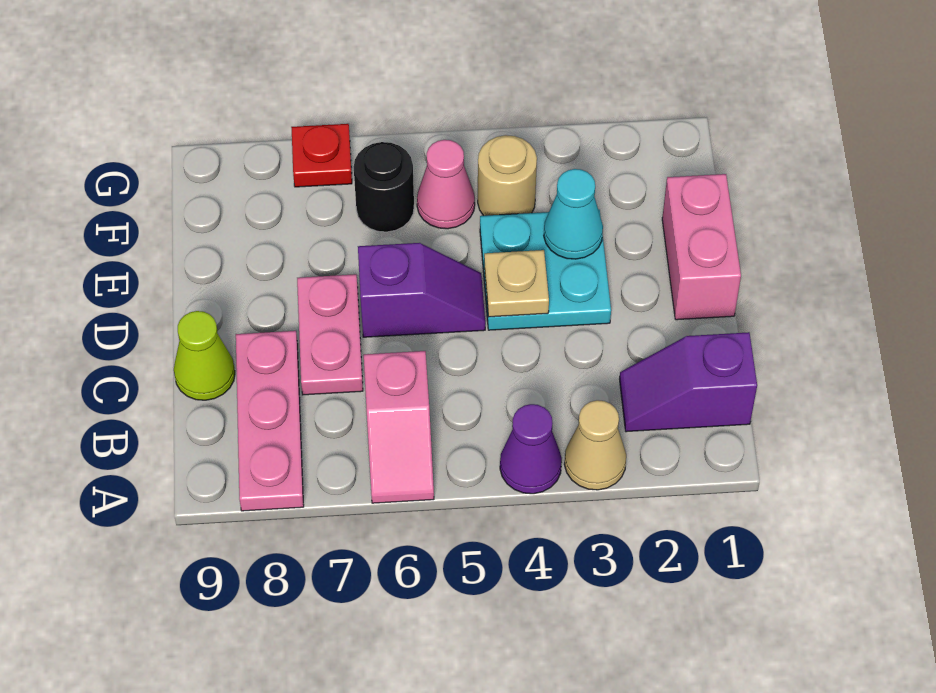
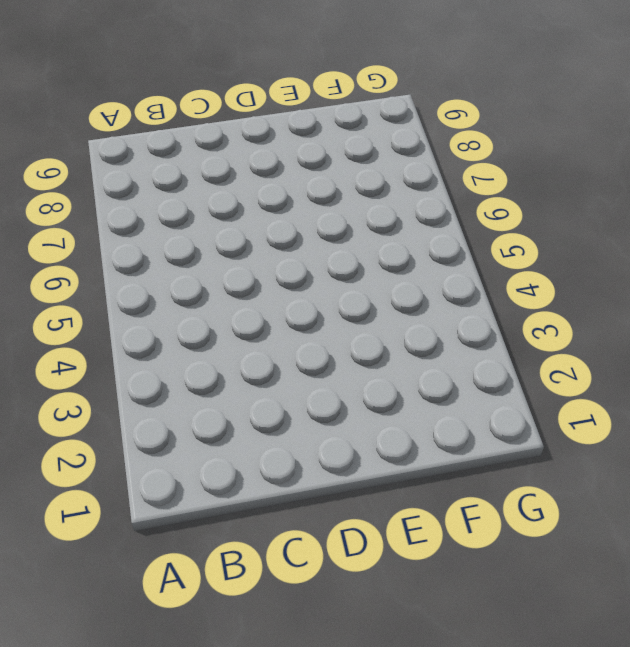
none -> tan cone A3 level 1
none -> purple cone A4 level 1
none -> pink slope A6:B6 level 1 top B

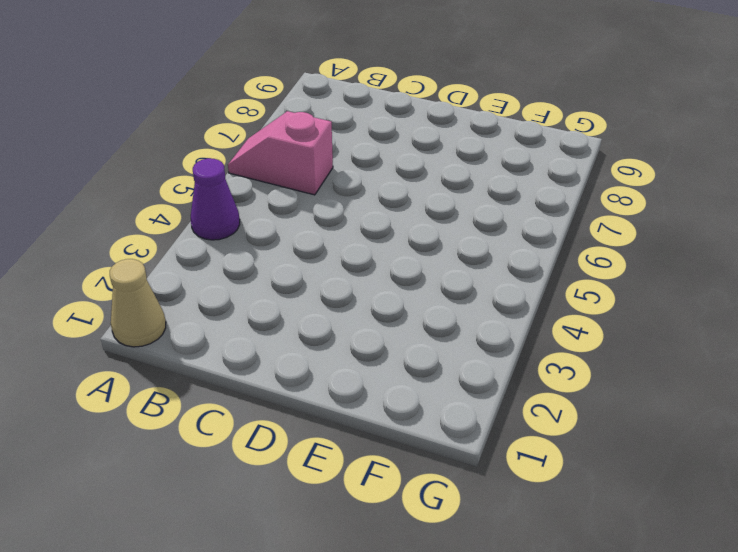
tan cone A1 level 1 -> tan cone A3 level 1
none -> pink plate A8:C8 level 1
none -> purple slope B1:B2 level 1 top 1
none -> pink plate C7:D7 level 1

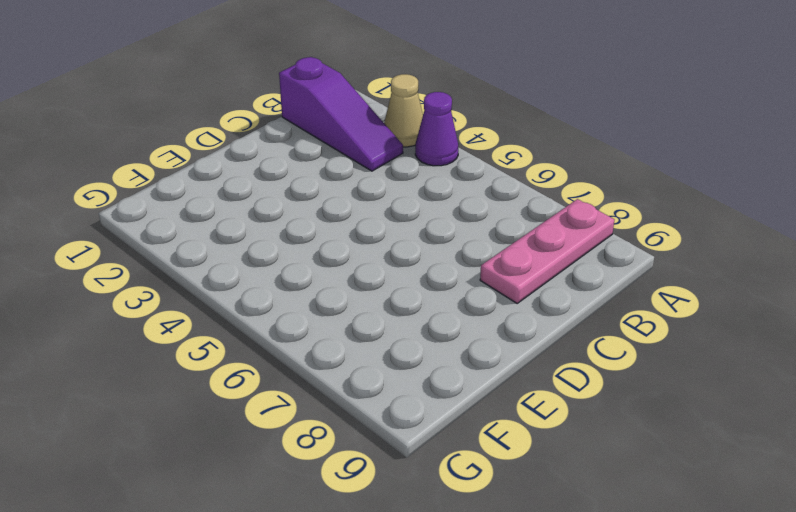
purple slope B1:B3 level 1 top 1 -> purple slope B1:B2 level 1 top 1
none -> pink slope A6:B6 level 1 top B
none -> pink plate C7:D7 level 1
none -> lime cone C9 level 1

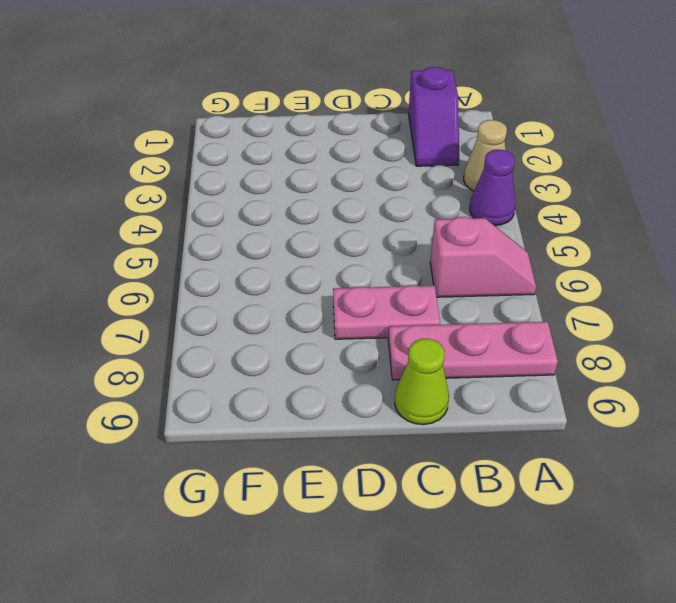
none -> pink brick D1:E1 level 1
none -> cyan plate D3:E4 level 1
none -> purple slope D5:D6 level 1 top 6

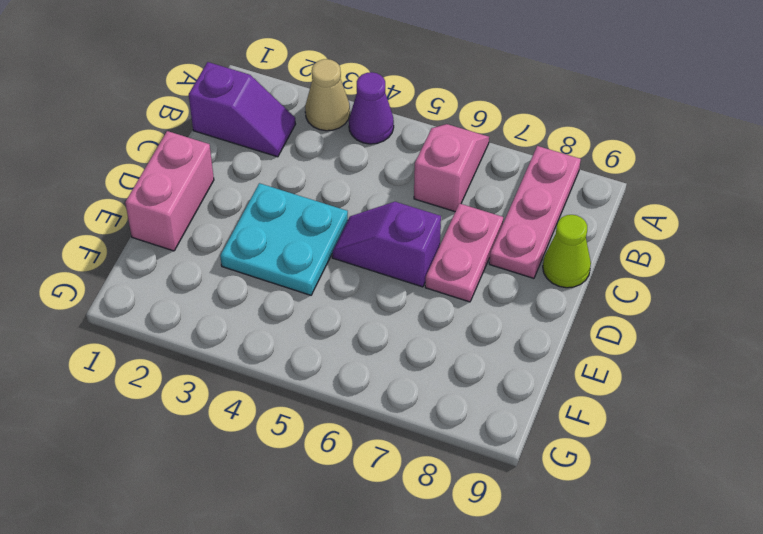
none -> tan round brick F4 level 1
none -> pink cone F5 level 1
none -> black round brick F6 level 1

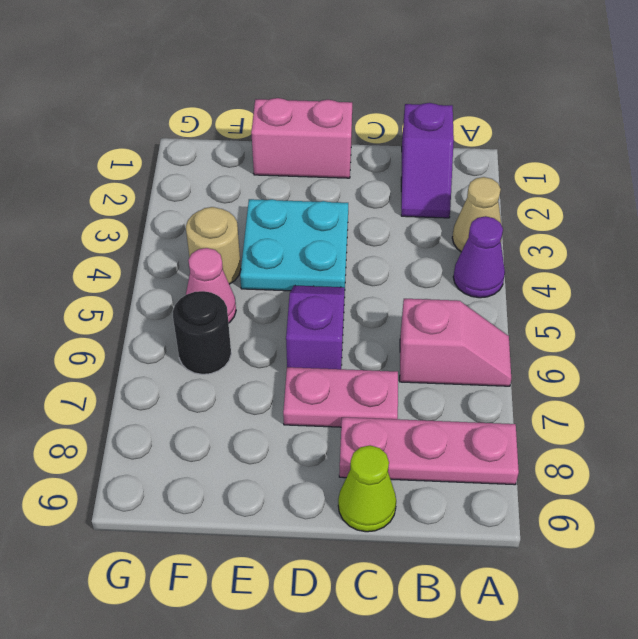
none -> red plate G7 level 1
none -> tan plate D4 level 2
none -> cyan cone E3 level 2

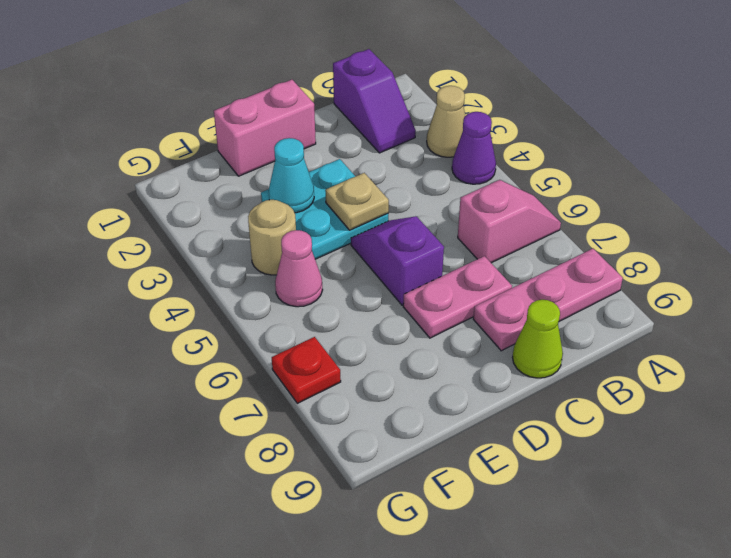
none -> black round brick F6 level 1

